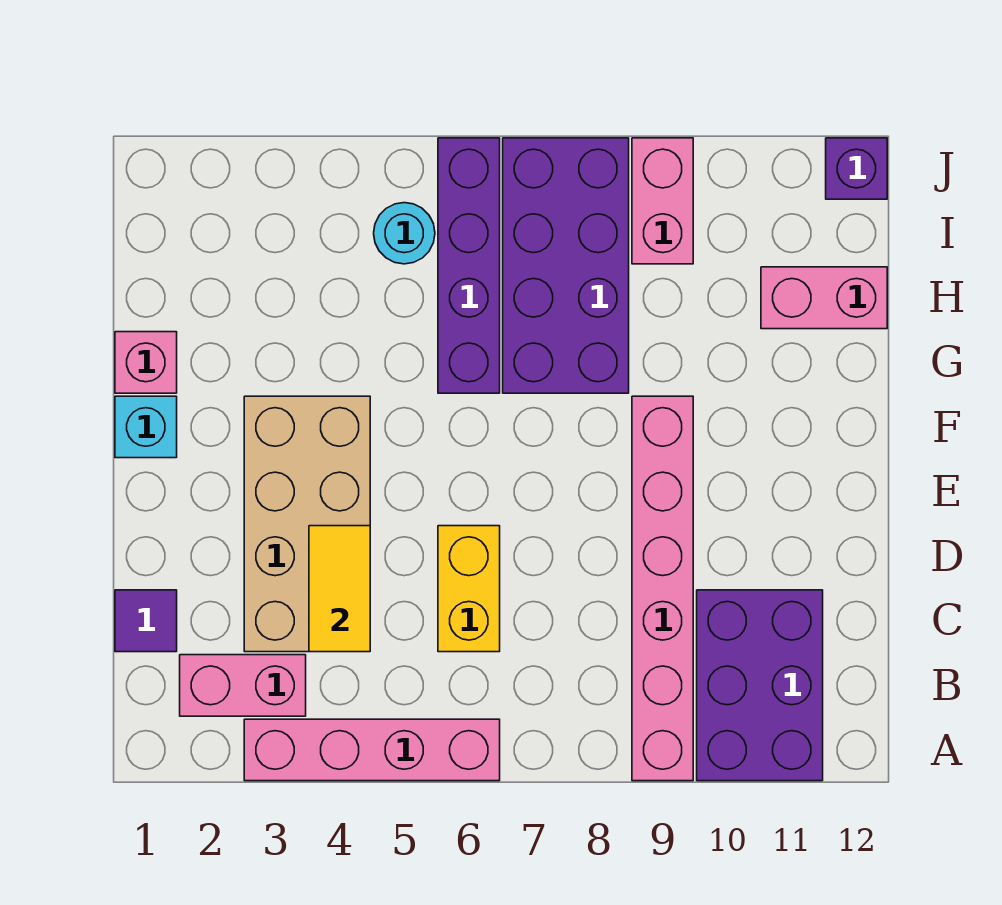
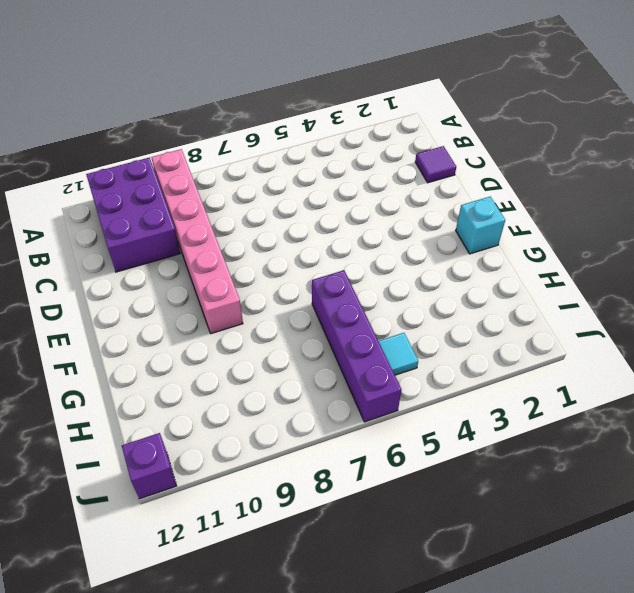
cyan tile I5 level 1 -> cyan round brick I5 level 1
none -> pink brick A3:A6 level 1
none -> pink brick B2:B3 level 1
none -> tan brick C3:F4 level 1

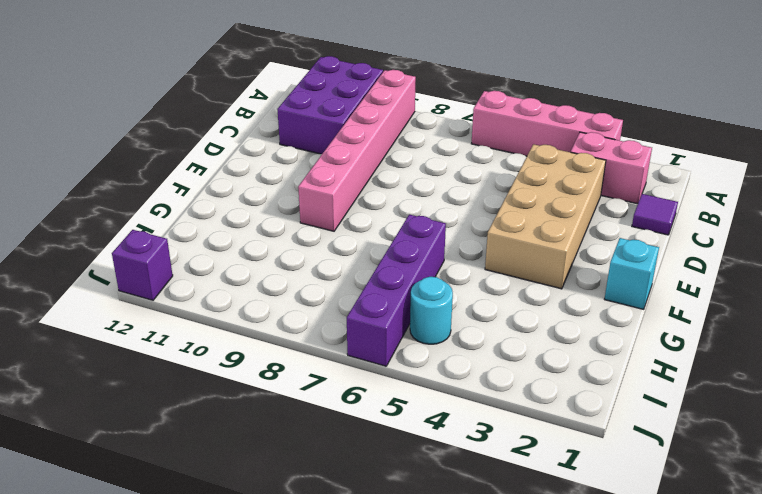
none -> yellow brick C6:D6 level 1
none -> pink brick G1 level 1
none -> purple brick G7:J8 level 1

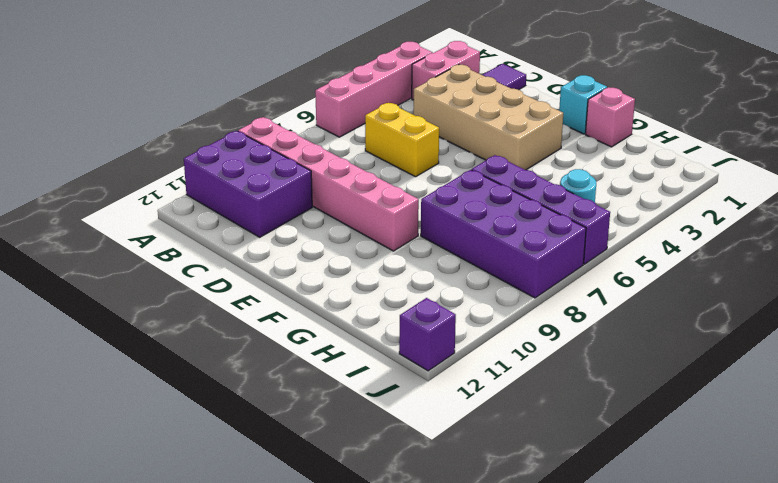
none -> pink brick H11:H12 level 1
none -> pink brick I9:J9 level 1
none -> yellow tile C4:D4 level 2

